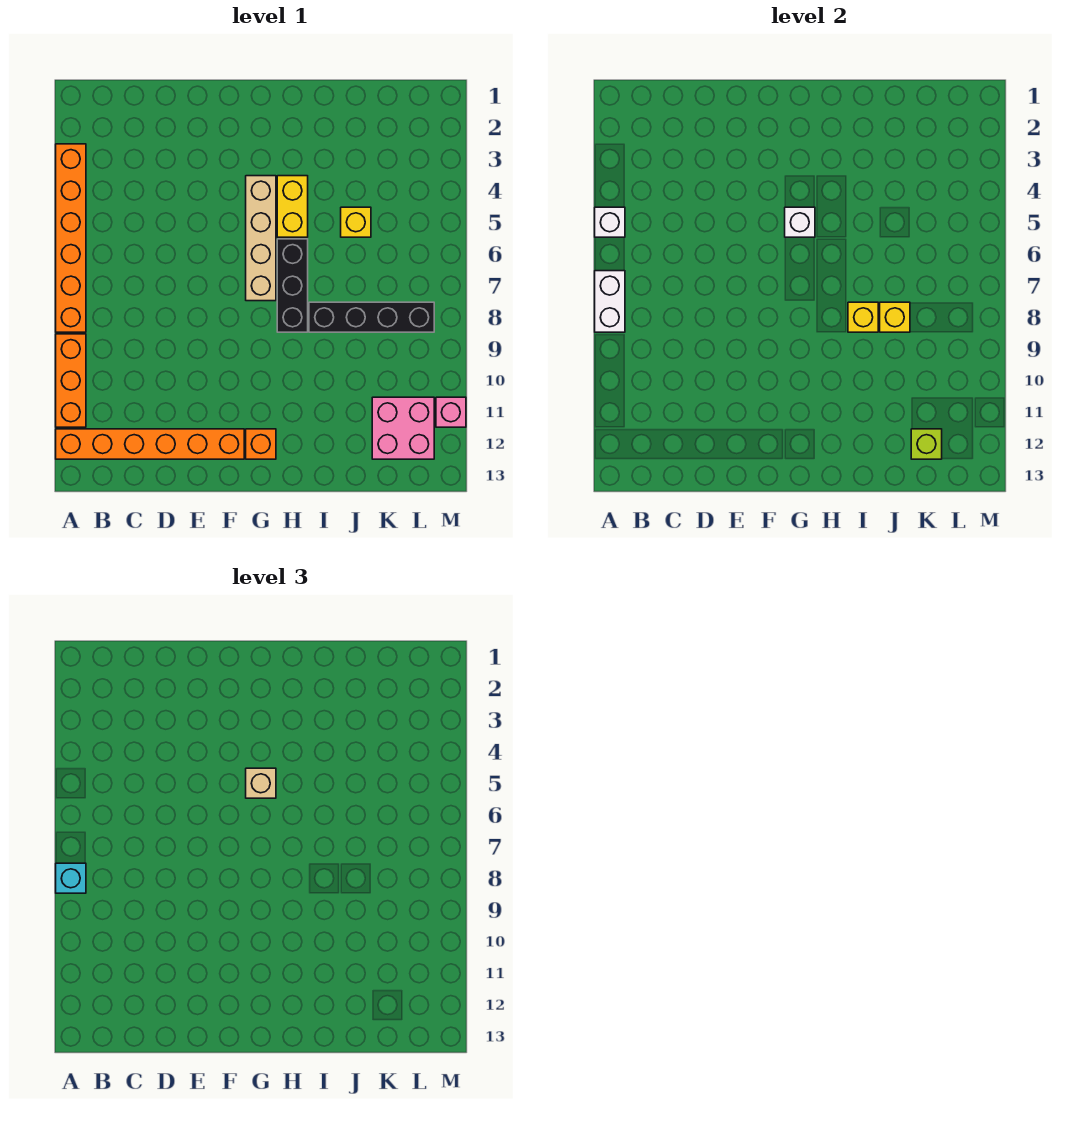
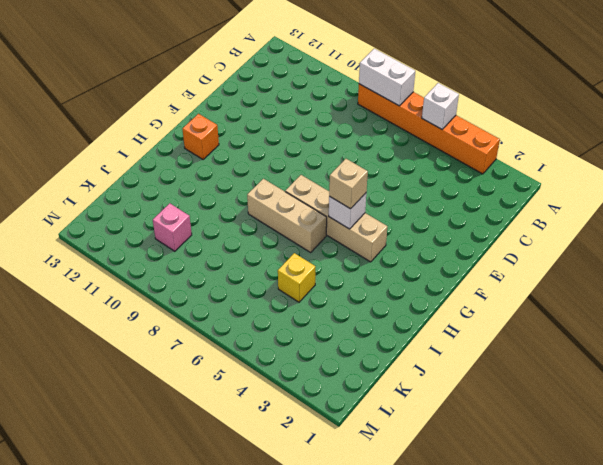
tan brick H6:H8 level 1 -> black brick H6:H8 level 1
pink brick K10 level 1 -> pink brick M11 level 1
none -> orange brick A9:A11 level 1
none -> orange brick A12:F12 level 1
none -> yellow brick H4:H5 level 1

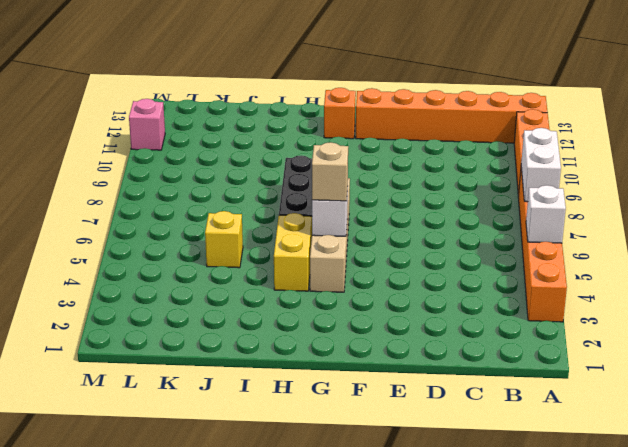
none -> black brick I8:L8 level 1
none -> pink brick K11:L12 level 1
none -> yellow brick I8 level 2

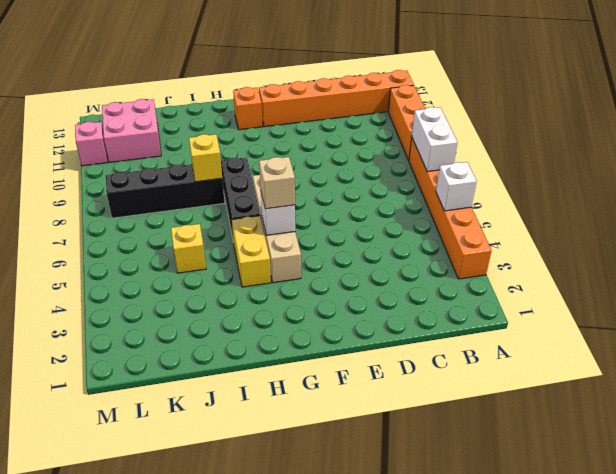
none -> yellow brick J8 level 2
none -> lime brick K12 level 2
none -> cyan brick A8 level 3

